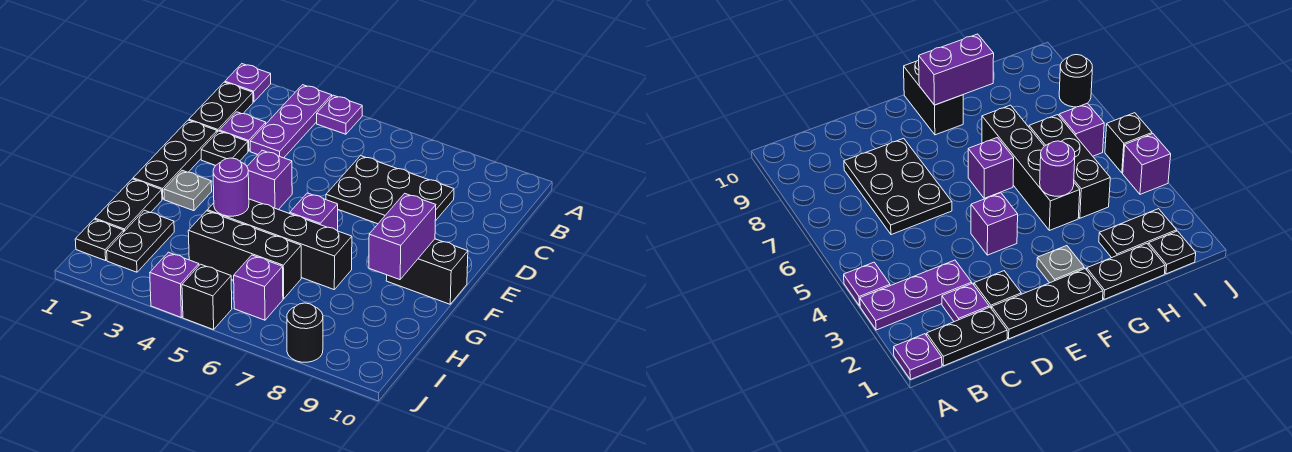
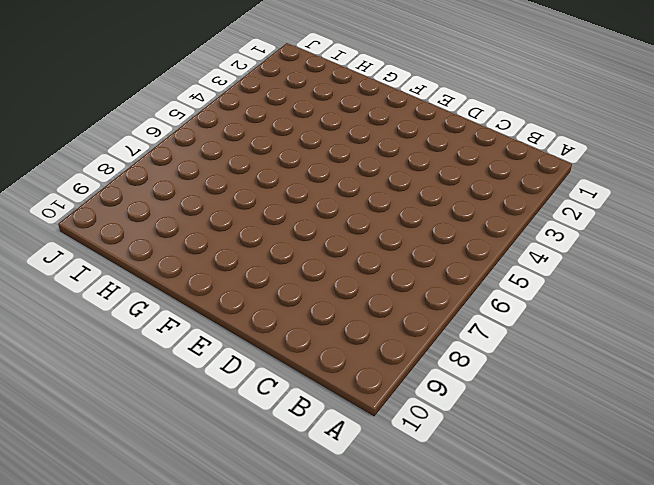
none -> purple plate A1 level 1
none -> purple plate A3:C3 level 1
none -> purple plate A4 level 1

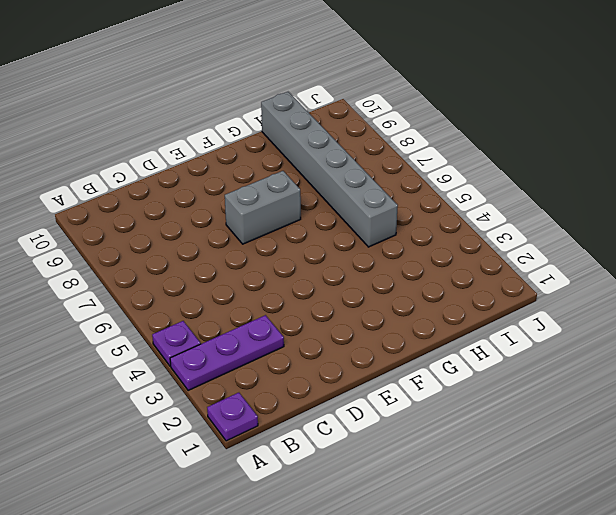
grey brick E7:F7 level 1 -> none
grey brick H5:H10 level 1 -> black brick H4:H6 level 1
none -> black plate B1:C1 level 1
none -> purple plate C2 level 1
none -> black plate C6:D8 level 1

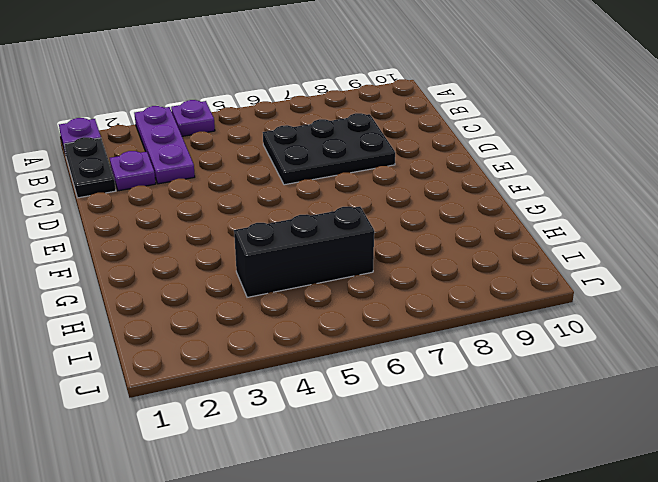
none -> black plate D1:F1 level 1
none -> black plate D2 level 1
none -> purple brick E4 level 1

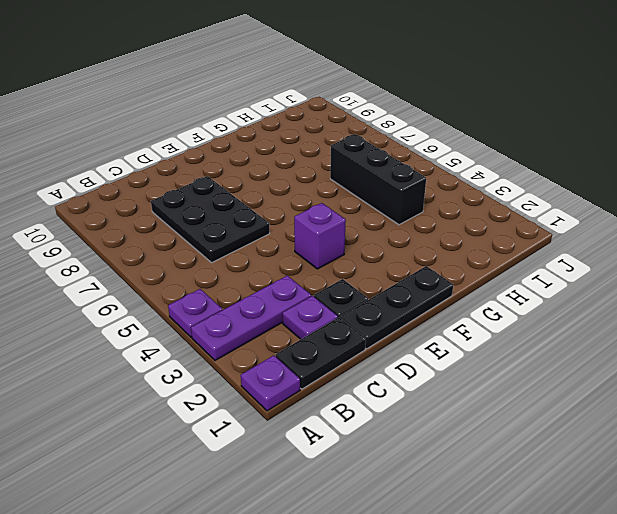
none -> grey plate F2 level 1
none -> purple brick F6 level 1
none -> black brick F9:F10 level 1

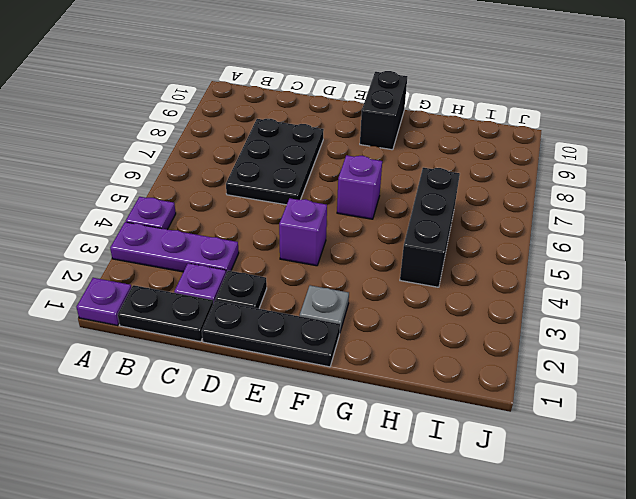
none -> black plate G1:H1 level 1
none -> black brick G4:G7 level 1
none -> black plate H2:I2 level 1

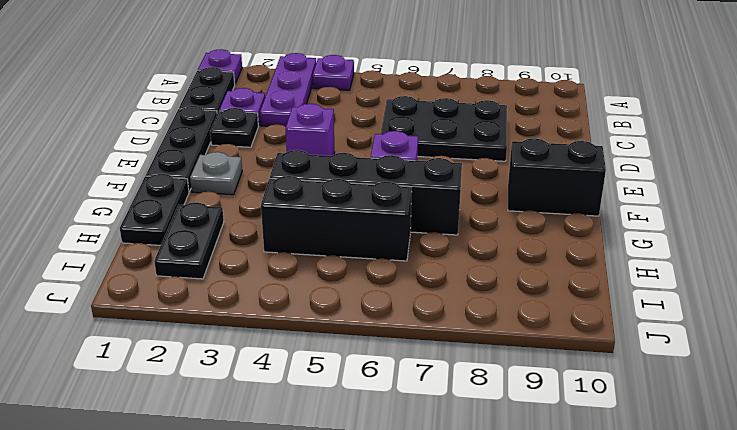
none -> black plate I1 level 1
none -> purple brick I6 level 1
none -> purple brick J4 level 1

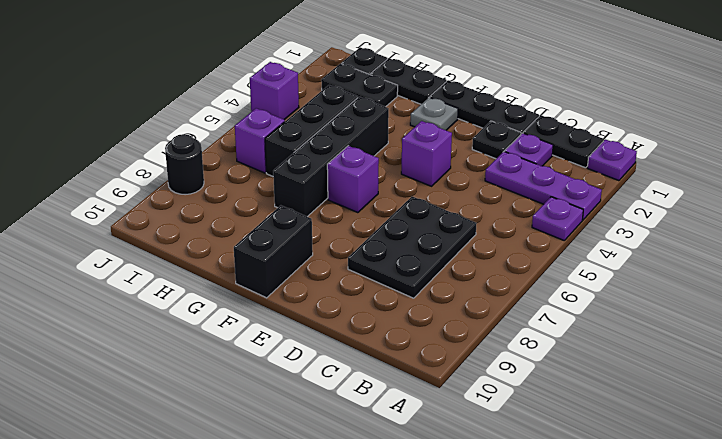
none -> black brick J5 level 1
none -> purple brick F9:G9 level 2
none -> purple round brick G4 level 2

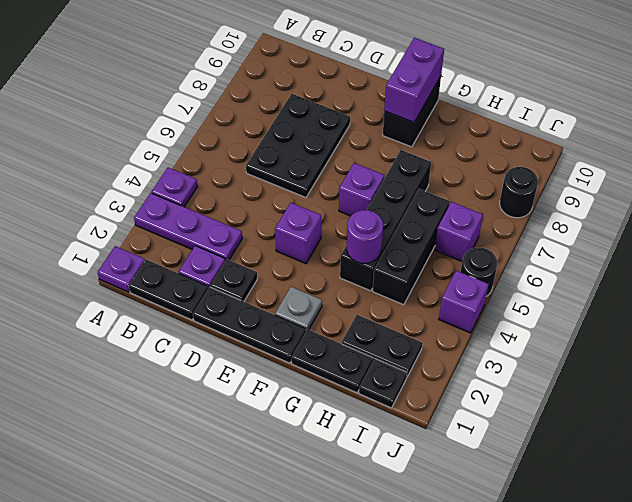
purple brick F9:F10 level 2 -> purple brick F9:G9 level 2
black round brick J5 level 1 -> black brick J5 level 1

